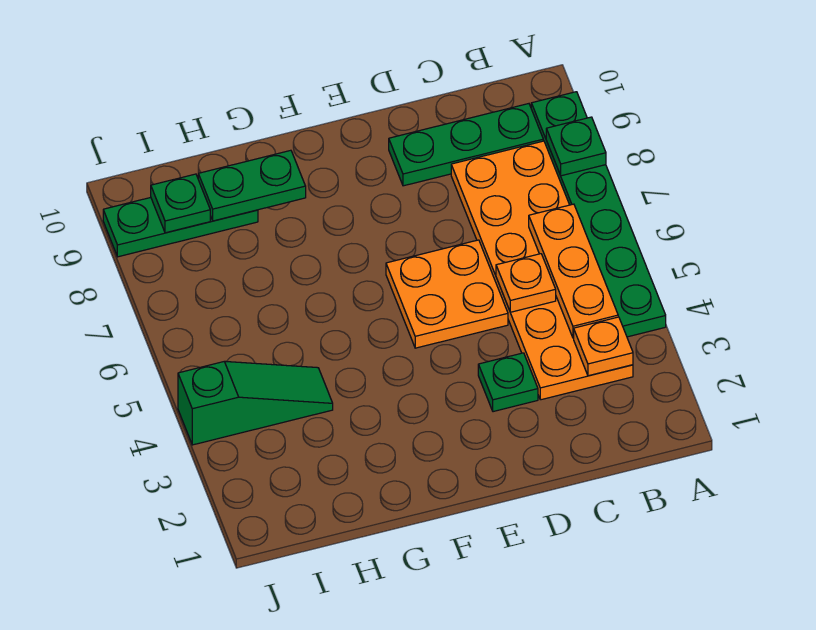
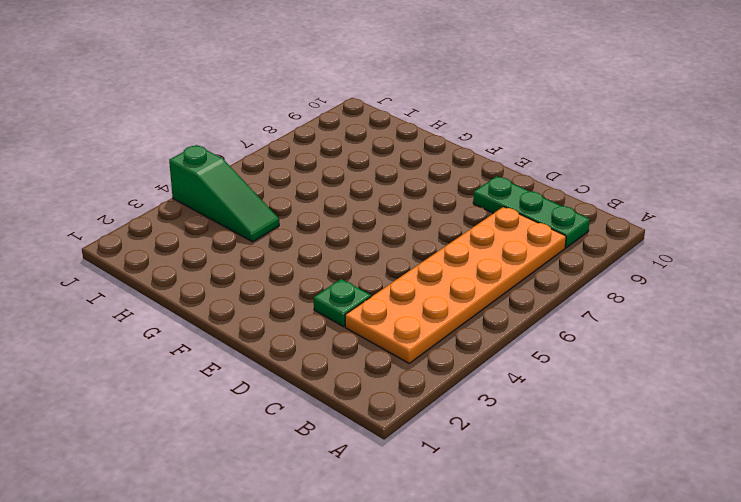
none -> green plate A4:A9 level 1
none -> orange plate D5:E6 level 1
none -> green plate H9:J9 level 1

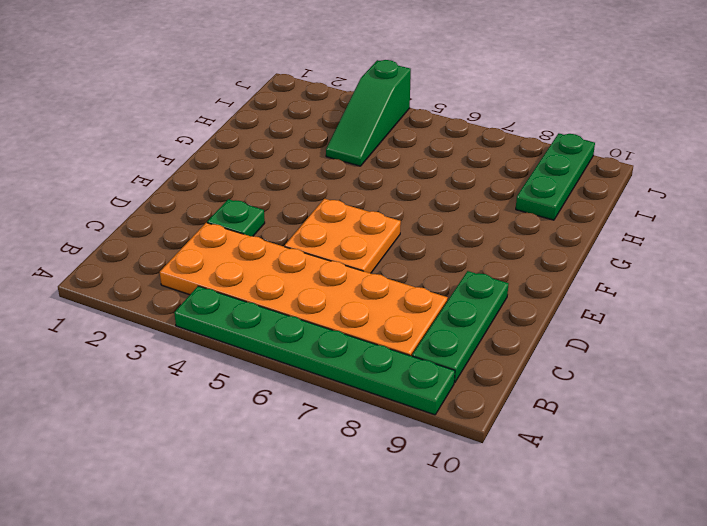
none -> green plate A8 level 2
none -> orange plate B3 level 2
none -> orange plate B4:B6 level 2

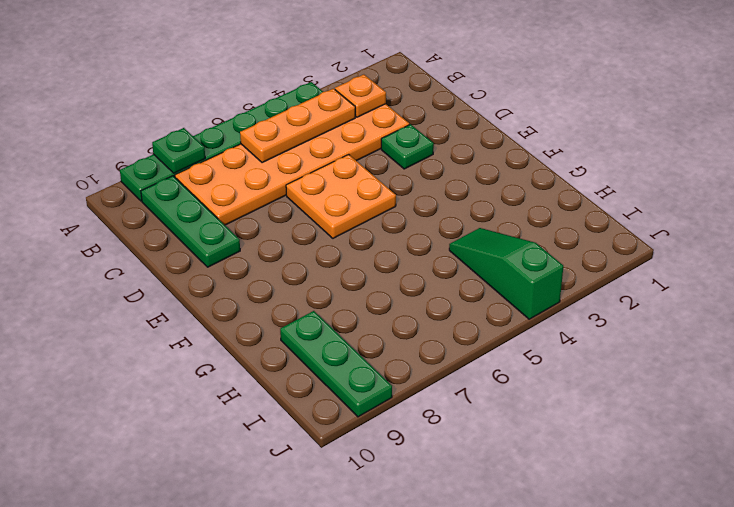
none -> orange plate C5 level 2
none -> green plate G9:H9 level 2
none -> green plate I9 level 2

